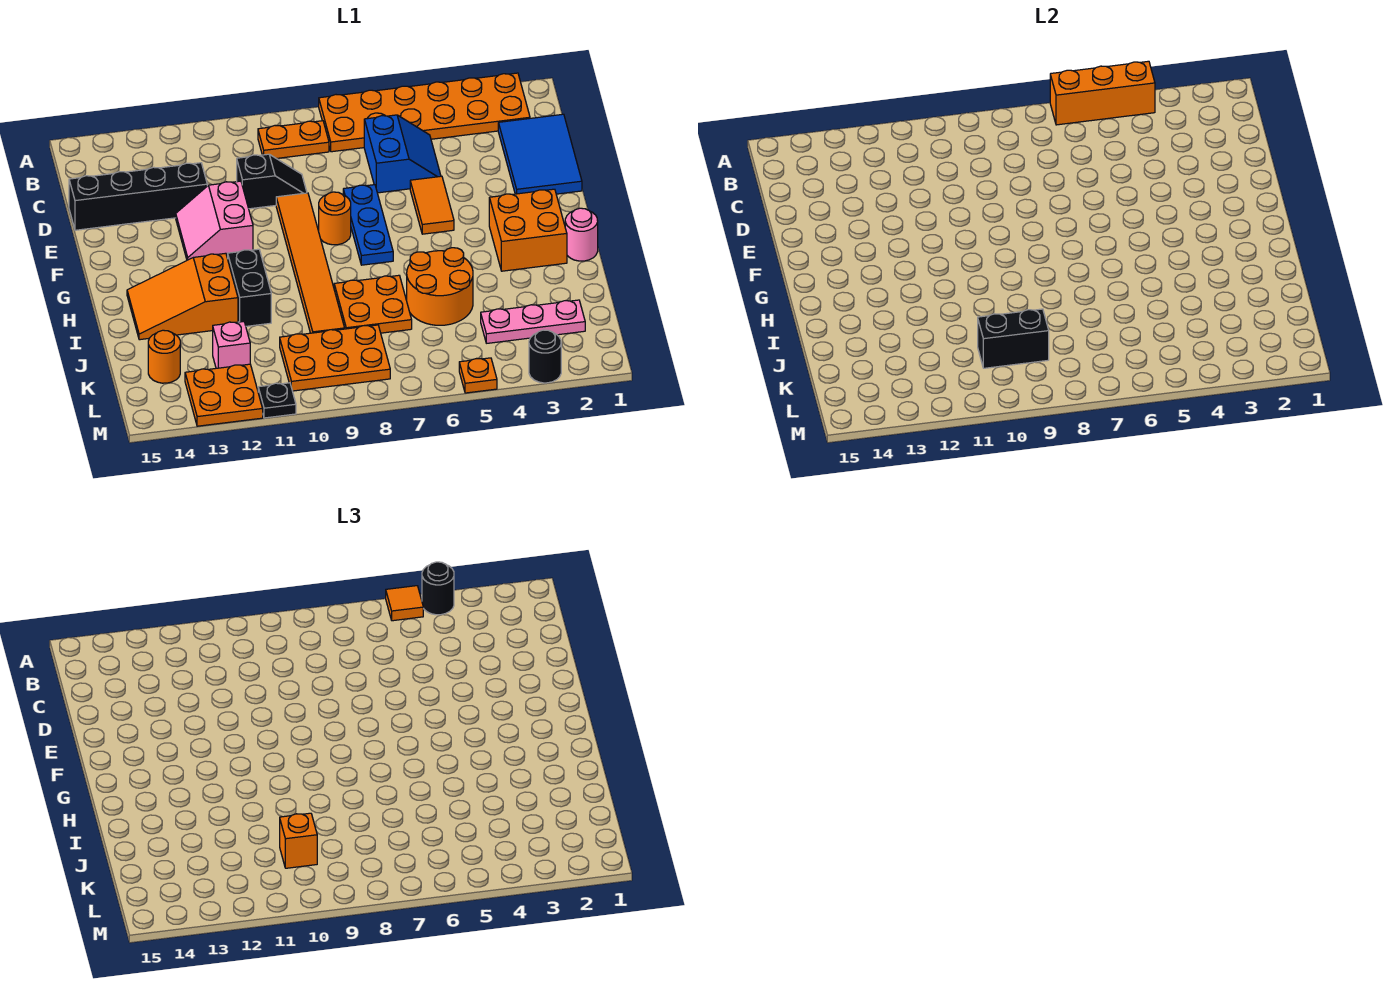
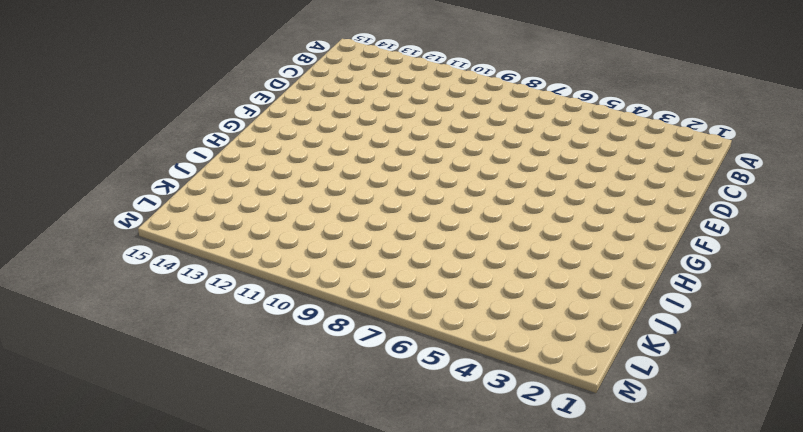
none -> orange plate A2:B7 level 1
none -> orange plate B8:B9 level 1
none -> blue tile C1:E2 level 1
none -> blue slope C5:D6 level 1 top 6

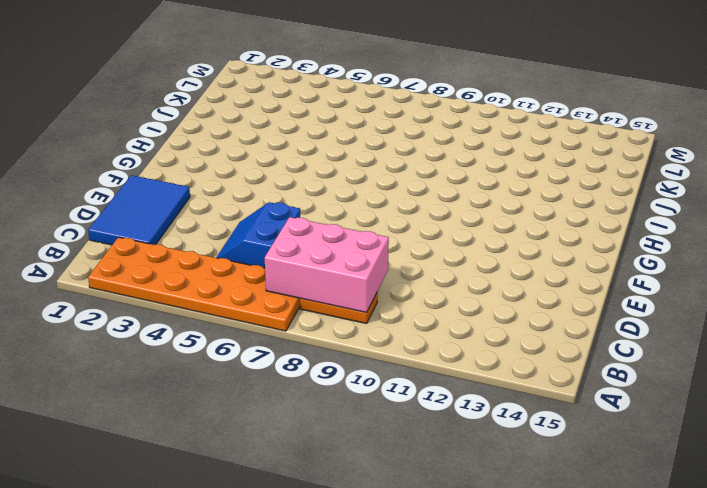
pink brick B7:C9 level 2 -> none
none -> black slope D9:D10 level 1 top 10
none -> black brick D12:D15 level 1
none -> orange tile E5:F5 level 1
none -> blue plate E7:G7 level 1

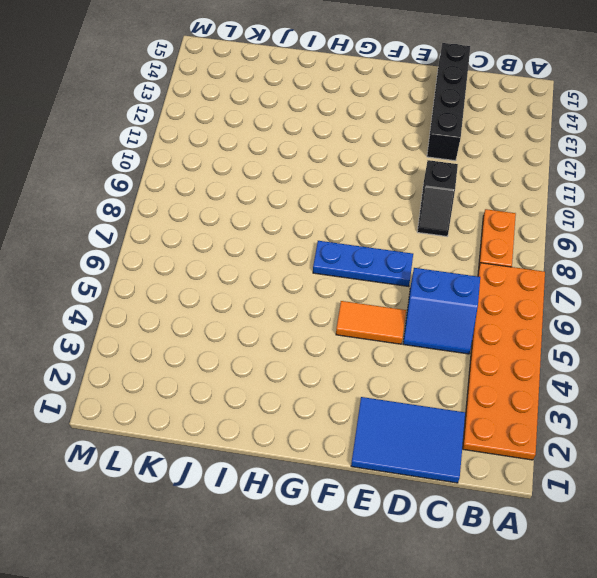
none -> orange tile E9:J9 level 1
none -> pink slope E11:F12 level 1 top 11
none -> orange round brick F8 level 1
none -> orange brick G2:H3 level 1

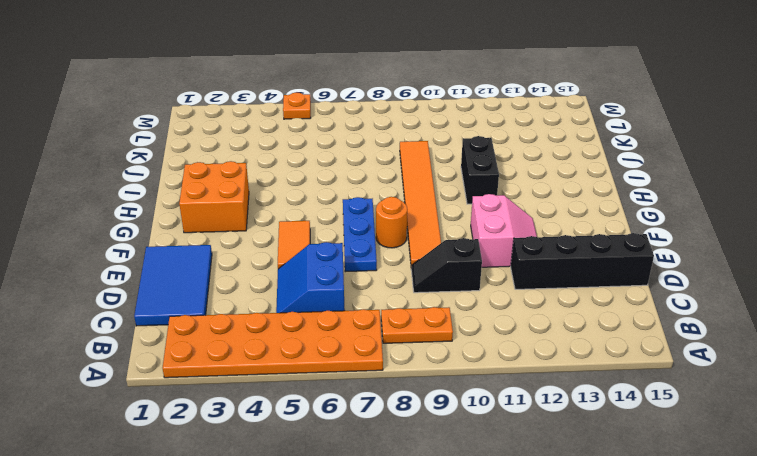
none -> pink round brick H1 level 1
none -> orange slope H12:I14 level 1 top 12
none -> orange round brick I5:J6 level 1
none -> orange plate I7:J8 level 1

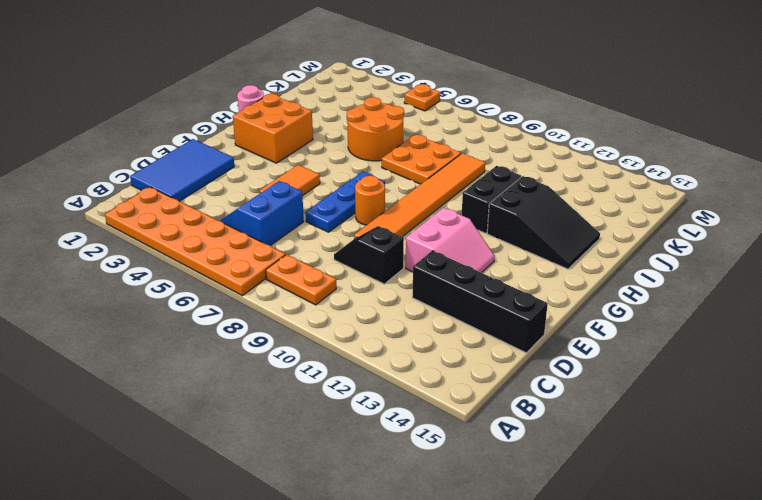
black slope H12:I14 level 1 top 12 -> orange slope H12:I14 level 1 top 12
none -> pink plate K2:K4 level 1
none -> orange plate K8:L10 level 1
none -> pink brick K12 level 1
none -> orange round brick K14 level 1

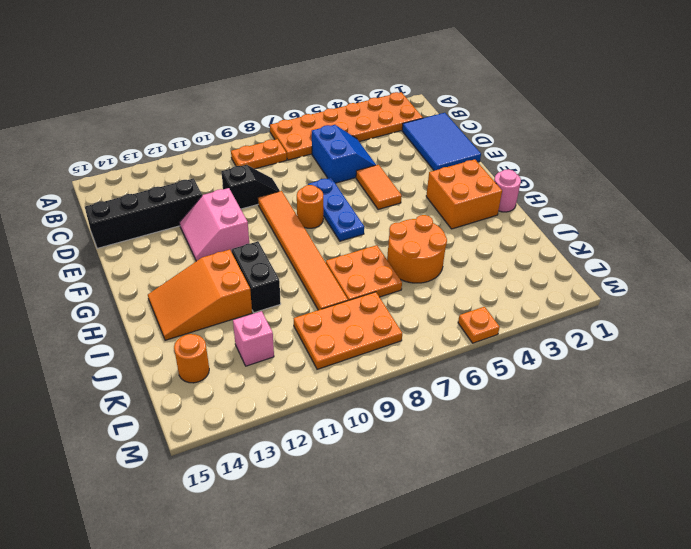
none -> pink plate K2:K4 level 1
none -> orange plate L12:M13 level 1
none -> black round brick M3 level 1
none -> black plate M11 level 1

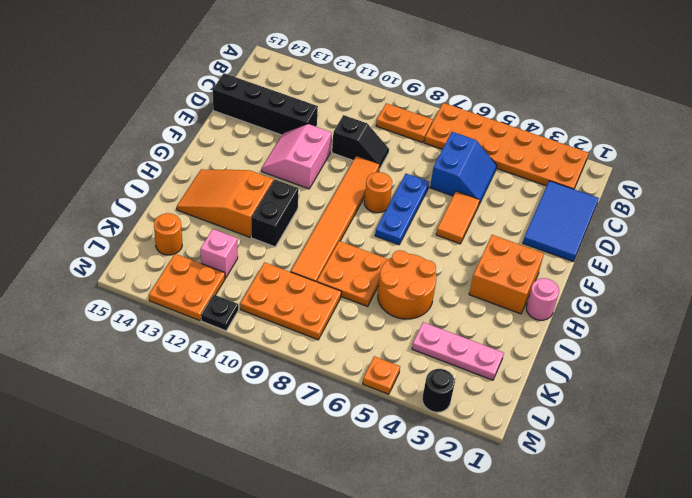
none -> orange brick A4:A6 level 2
none -> black brick K9:K10 level 2
none -> black round brick A4 level 3
none -> orange tile A5 level 3

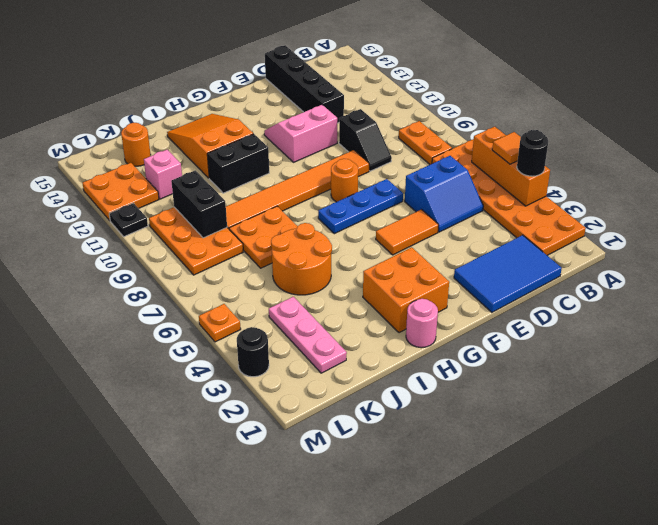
none -> orange brick K10 level 3

